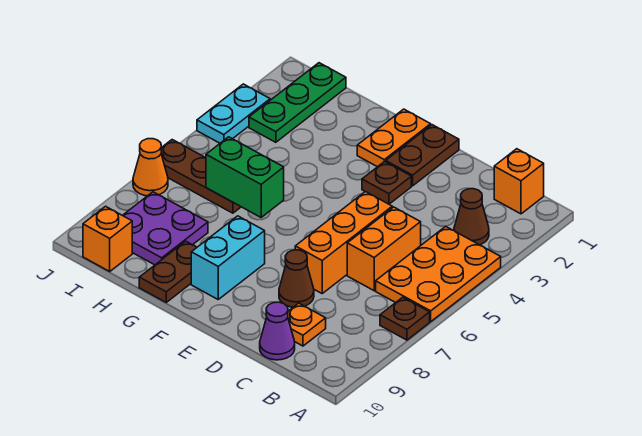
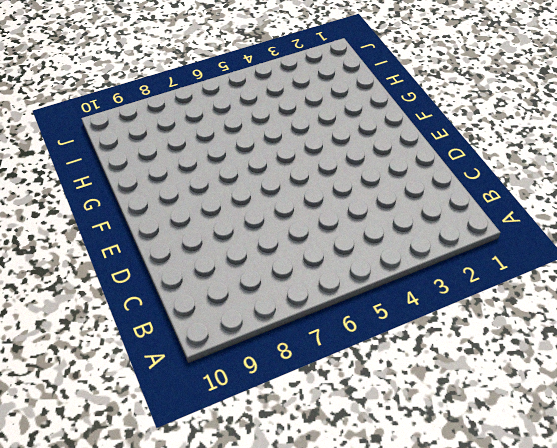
none -> orange plate A4:B6 level 1
none -> brown plate A7 level 1
none -> orange brick B1 level 1

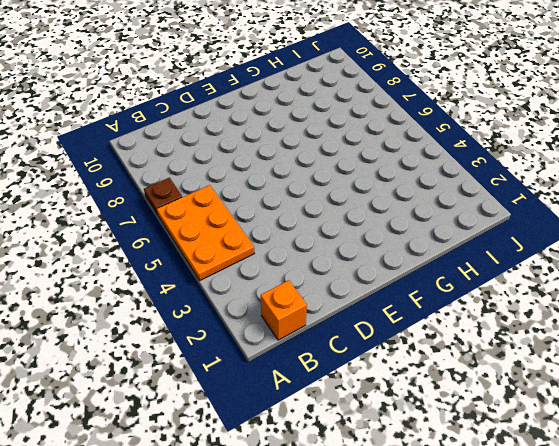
none -> brown cone B3 level 1
none -> orange brick C5:C6 level 1
none -> orange plate C9 level 1

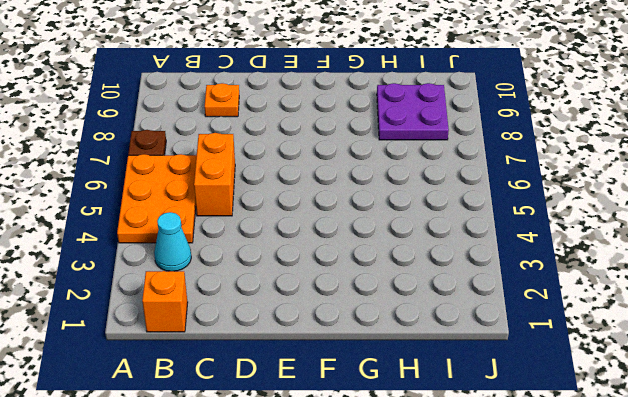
cyan cone B3 level 1 -> brown cone B3 level 1
none -> purple cone C10 level 1
none -> orange brick D5:D7 level 1
none -> brown cone D8 level 1

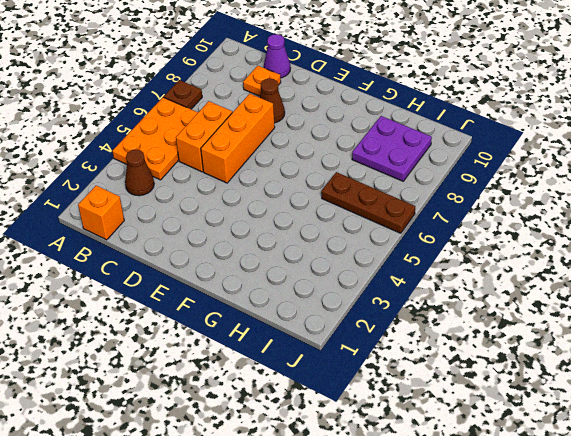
none -> brown plate E1:E2 level 1
none -> brown plate E3 level 1
none -> orange plate F1:F2 level 1

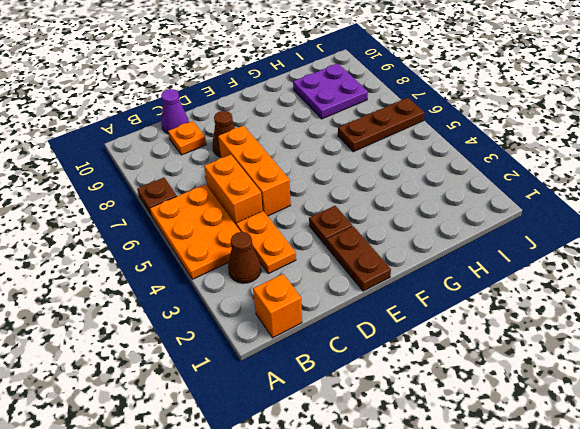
orange plate C3:C4 level 1 -> orange plate F1:F2 level 1
none -> cyan brick F8:F9 level 1
none -> brown plate G9:G10 level 1
none -> green plate I1:I3 level 1

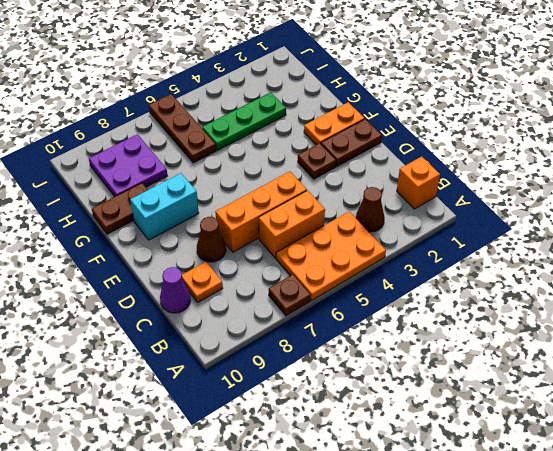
green plate H3:H5 level 1 -> green plate I1:I3 level 1
none -> orange brick I10 level 1
none -> cyan plate J3:J4 level 1
none -> orange cone J7 level 1

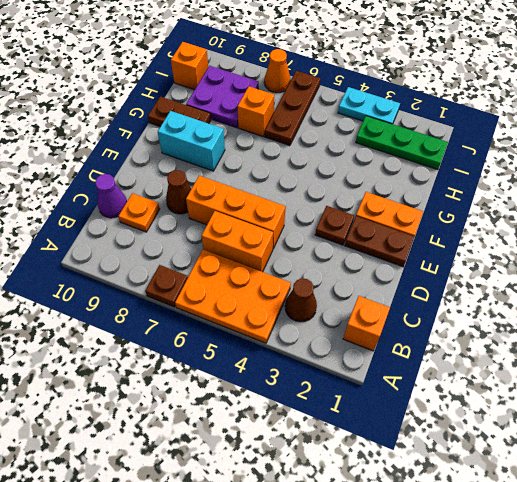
orange brick H7 level 1 -> none
none -> green brick G6:H6 level 2

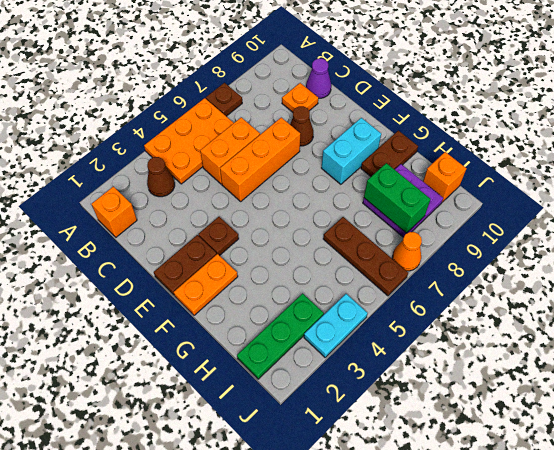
green brick H8:I8 level 2 -> green brick G6:H6 level 2

